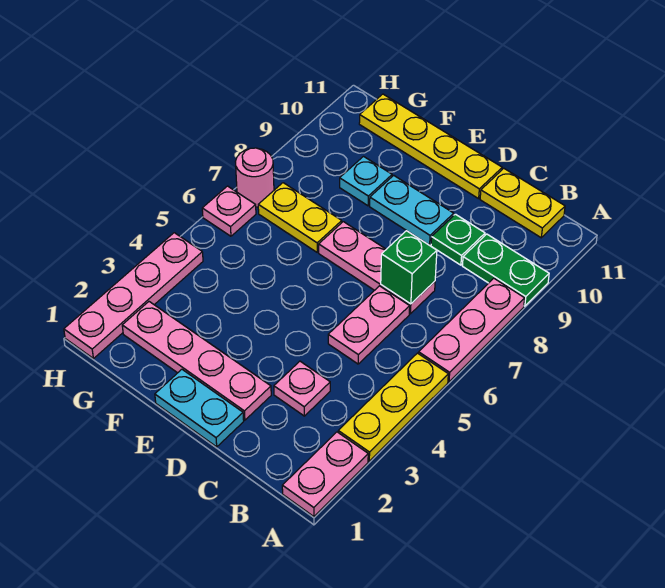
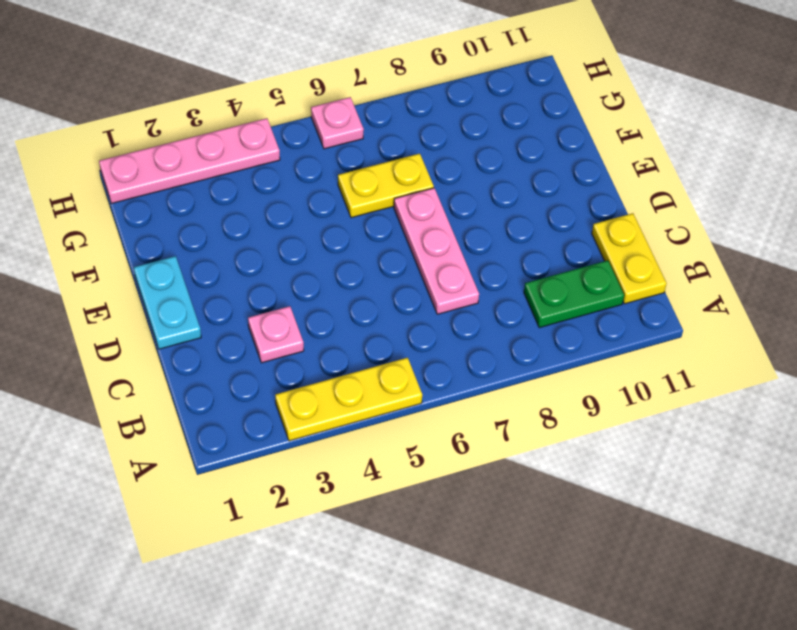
green plate B9:B10 level 1 -> green plate A9:B9 level 1
yellow plate F6:F7 level 1 -> yellow plate F7:G7 level 1
none -> pink plate A1:A2 level 1
none -> pink plate A6:A8 level 1
none -> pink plate C5:C6 level 1

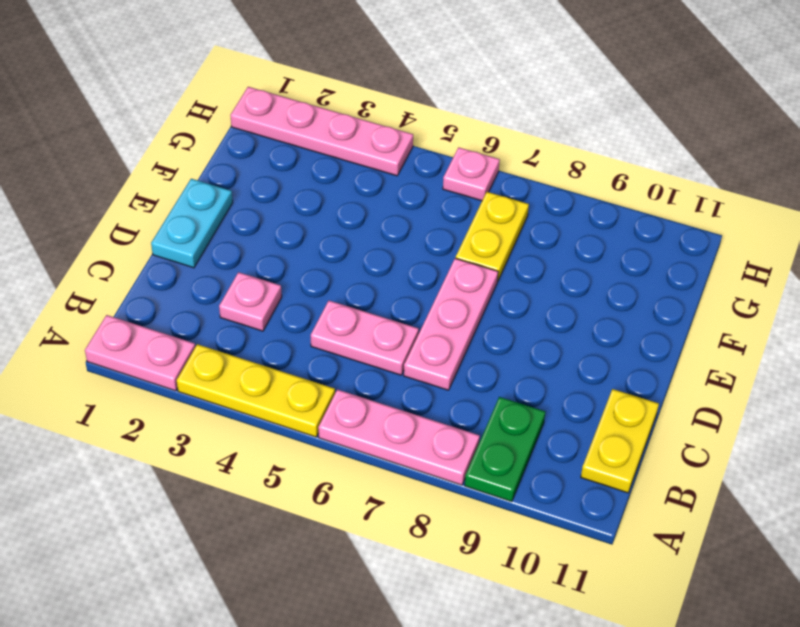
none -> green plate C9 level 1
none -> pink plate D2:G2 level 1
none -> cyan plate D9:E9 level 1

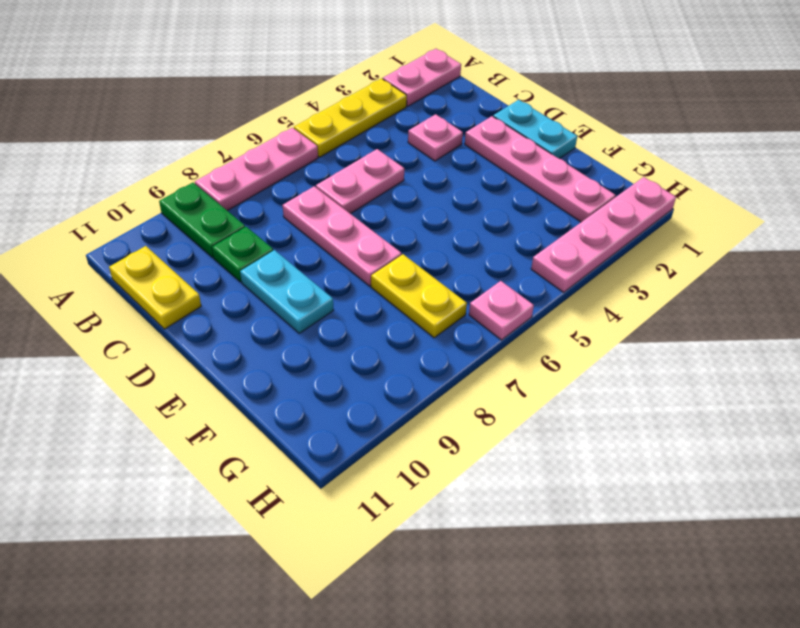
none -> yellow plate D11:G11 level 1
none -> cyan plate F9 level 1
none -> pink round brick H7 level 1

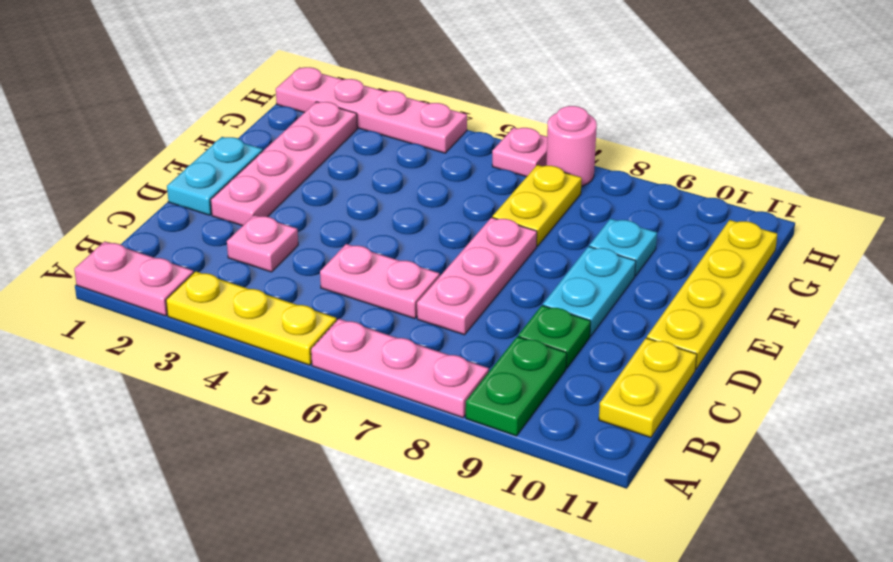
none -> green brick C7 level 2

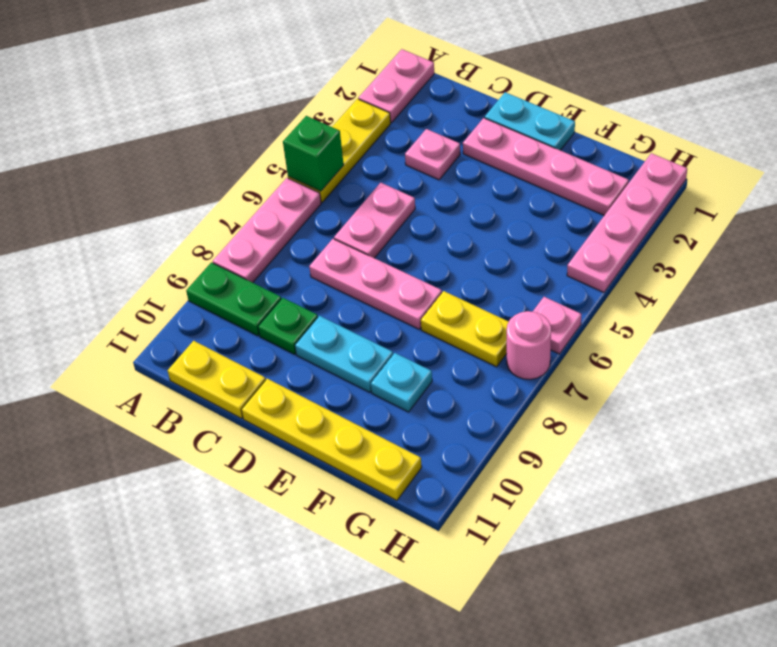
green brick A5 level 2 -> green brick C7 level 2

